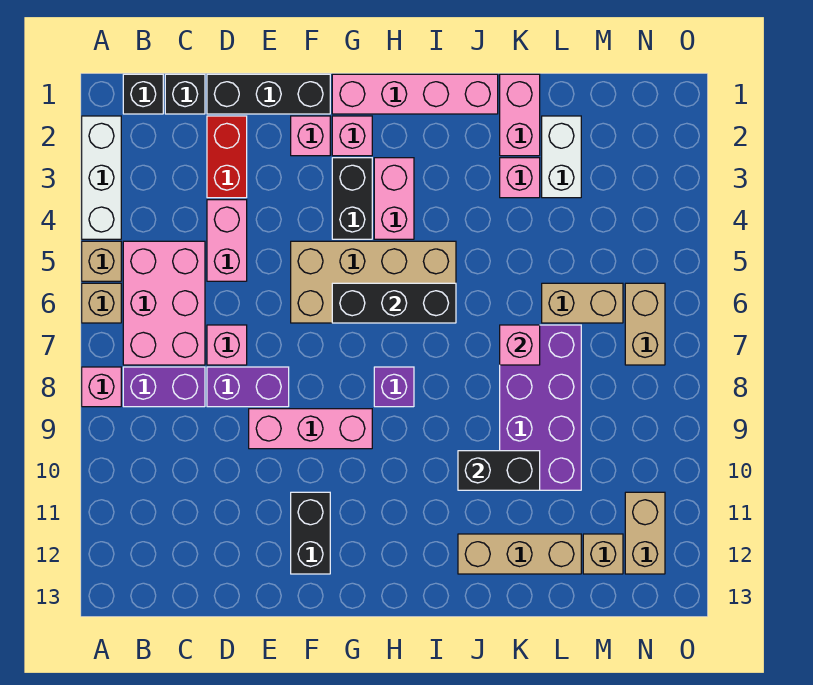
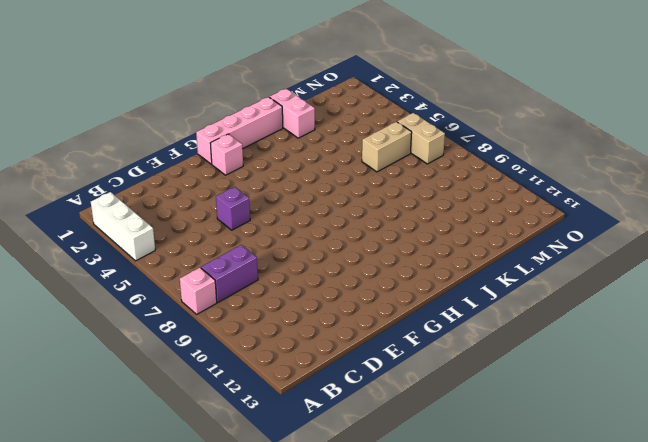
purple brick E5 level 1 -> purple brick H8 level 1
none -> tan brick A5 level 1
none -> tan brick A6 level 1
none -> black brick B1 level 1
none -> pink brick B5:C7 level 1

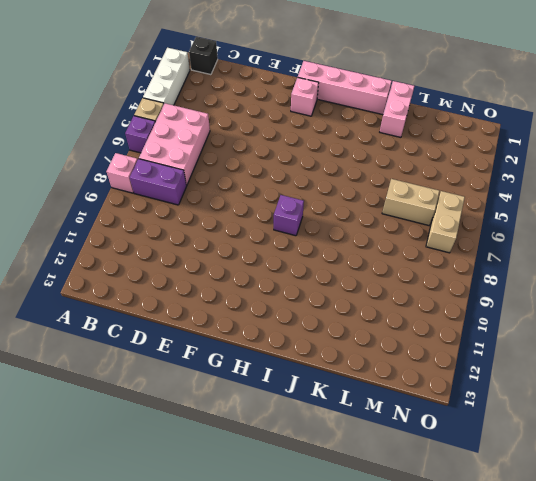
purple brick A6 level 1 -> tan brick A6 level 1
none -> black brick C1 level 1
none -> black brick D1:F1 level 1
none -> red brick D2:D3 level 1
none -> pink brick D4:D5 level 1

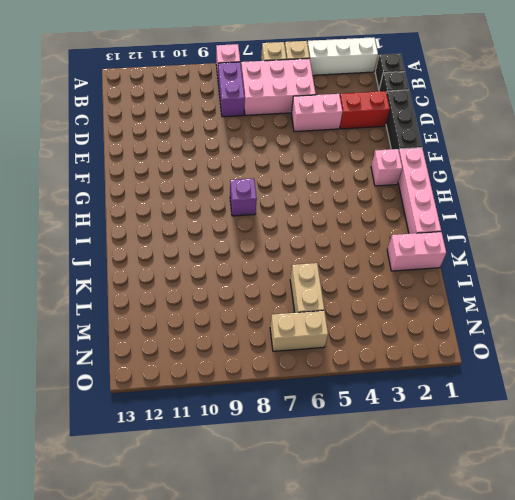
none -> pink brick D7 level 1
none -> purple brick D8:E8 level 1
none -> pink brick E9:G9 level 1
none -> pink brick F2 level 1

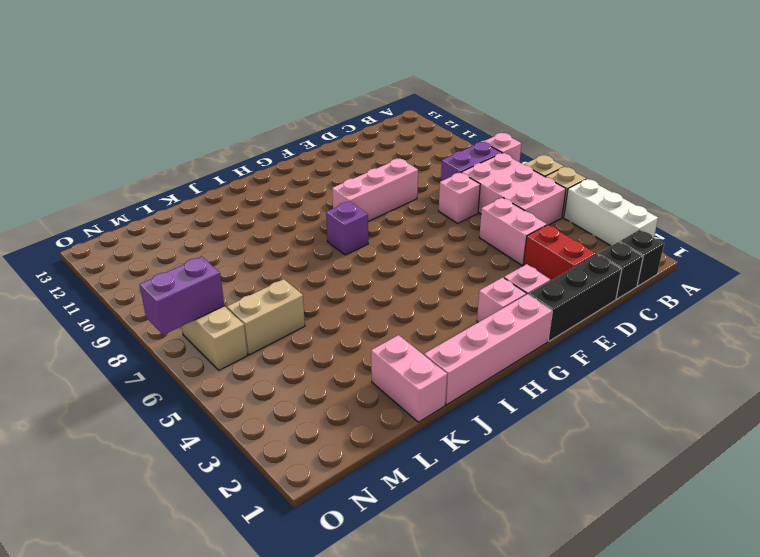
purple brick N7:O7 level 2 -> purple brick D8:E8 level 1
none -> tan brick F5:I6 level 1
none -> black brick F11:F12 level 1
none -> black brick G3:G4 level 1
none -> pink brick H3:H4 level 1

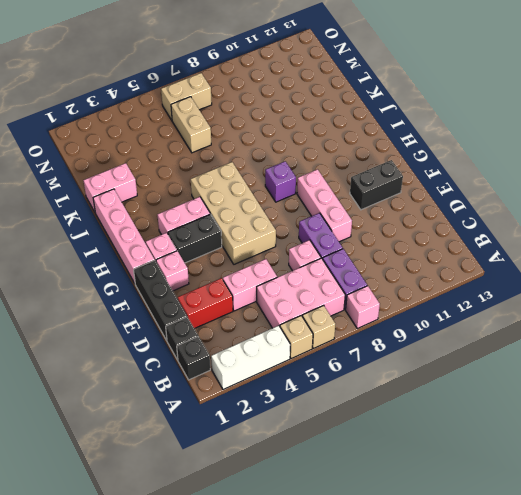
none -> tan brick J12:L12 level 1
none -> pink brick K3 level 1
none -> purple brick K7:L10 level 1
none -> white brick L2:L3 level 1

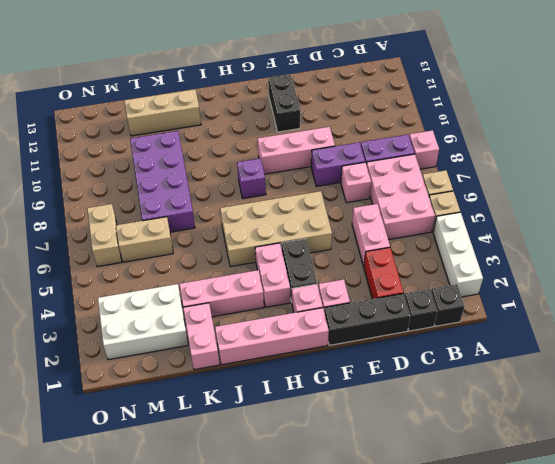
pink brick I3:K3 level 1 -> pink brick K3 level 1
white brick L2:N3 level 1 -> white brick L2:L3 level 1
none -> tan brick M12 level 1
none -> tan brick N11:N12 level 1
none -> black brick G6:I6 level 2
none -> black brick J10:K10 level 2

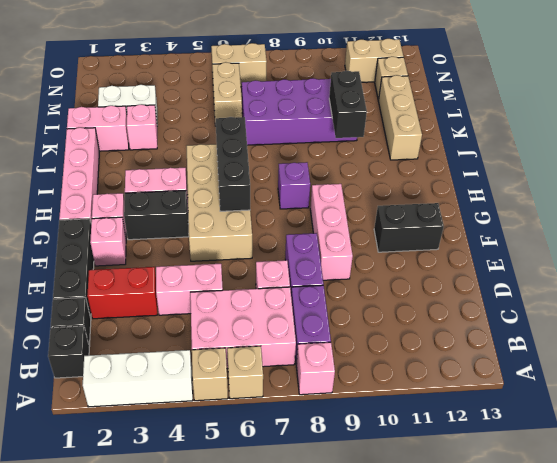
none -> pink brick K7 level 2

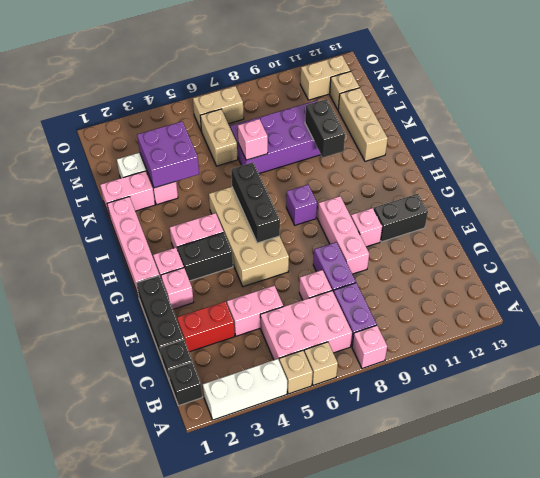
pink brick F10 level 1 -> none
purple brick K3:L4 level 2 -> none

